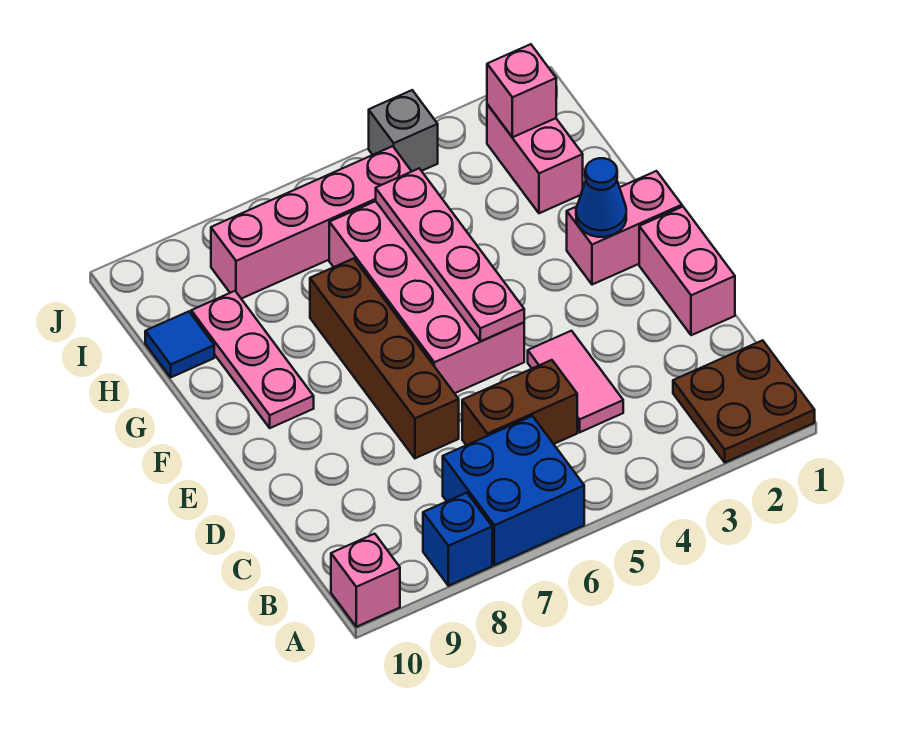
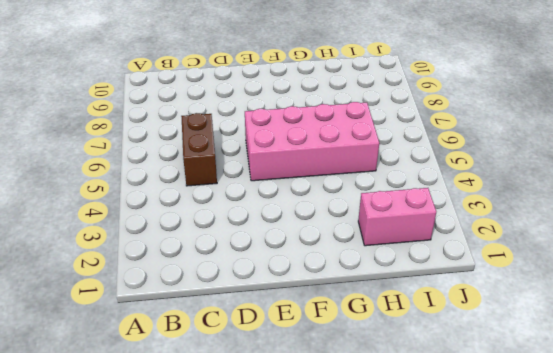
none -> brown plate A1:B2 level 1
none -> blue brick A6:B7 level 1
none -> blue brick A8 level 1

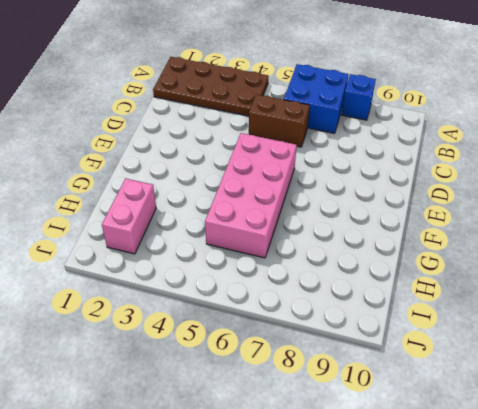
brown plate A1:B4 level 1 -> brown plate A1:B2 level 1
none -> pink brick A10 level 1
none -> pink tile C4:D4 level 1
none -> pink brick D1:E1 level 1

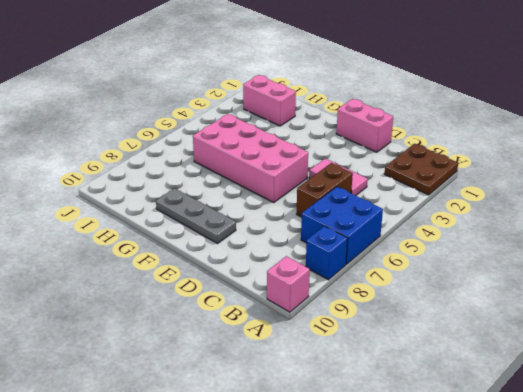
grey plate E9:G9 level 1 -> pink plate F9:H9 level 1
none -> brown brick D7:G7 level 1
none -> pink brick F1:F2 level 1
none -> blue tile H10 level 1

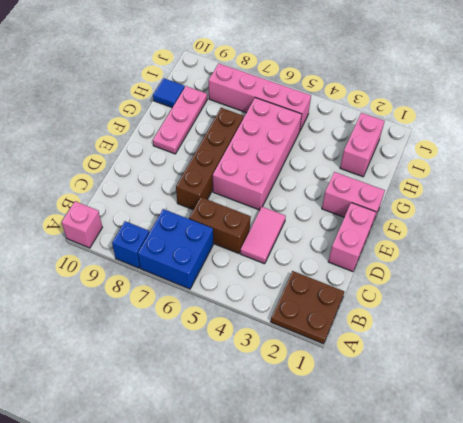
none -> grey brick J4 level 1
none -> pink plate E5:H5 level 2
none -> blue cone F2 level 2

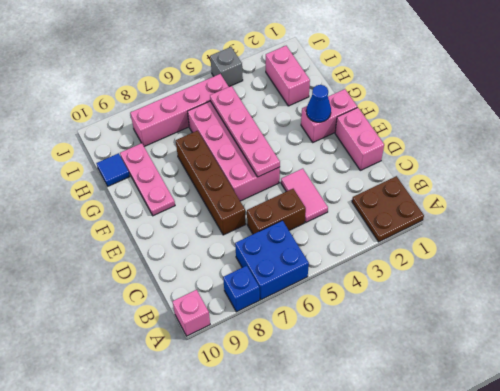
none -> pink brick I2 level 2

